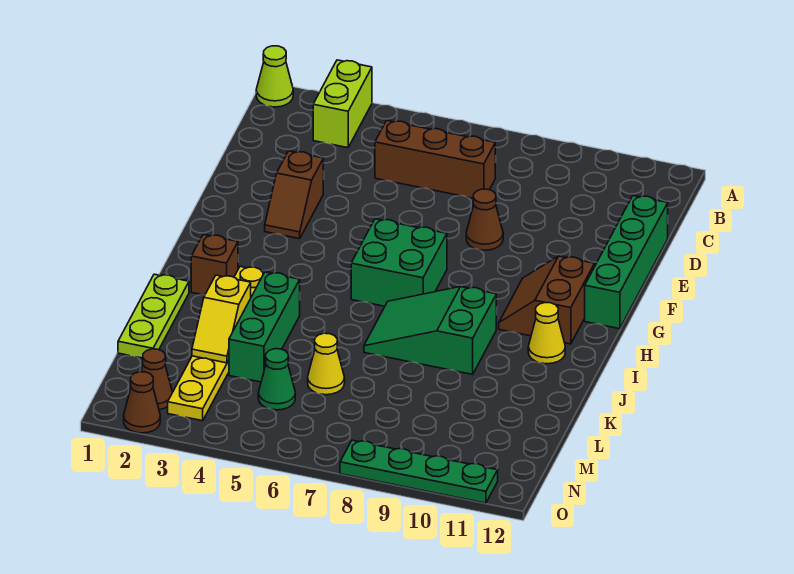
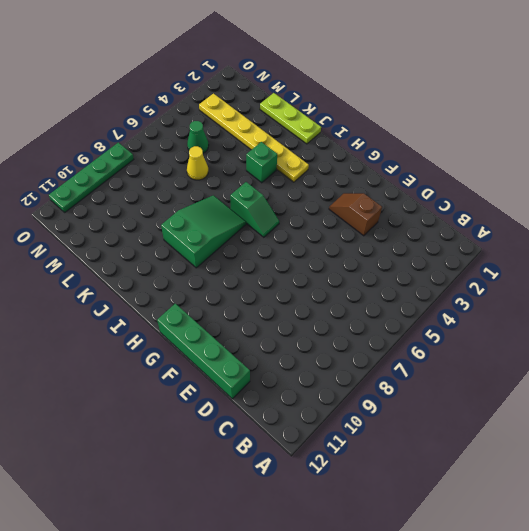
green slope H6:I6 level 1 top I -> green brick G6:H7 level 1
green brick J4 level 1 -> green brick J4:L4 level 1
none -> lime cone A1 level 1
none -> lime brick A3:B3 level 1
none -> brown brick C5:C7 level 1

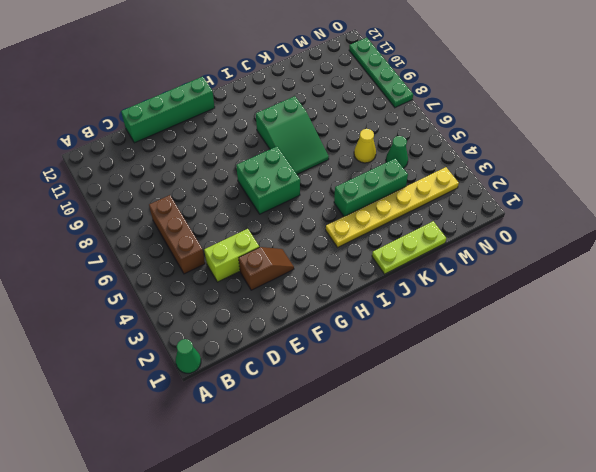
green cone A1 level 1 -> lime cone A1 level 1
lime brick D4:E4 level 1 -> lime brick A3:B3 level 1
none -> brown cone E8 level 1
none -> brown slope G10:H11 level 1 top 11
none -> brown brick I2 level 1

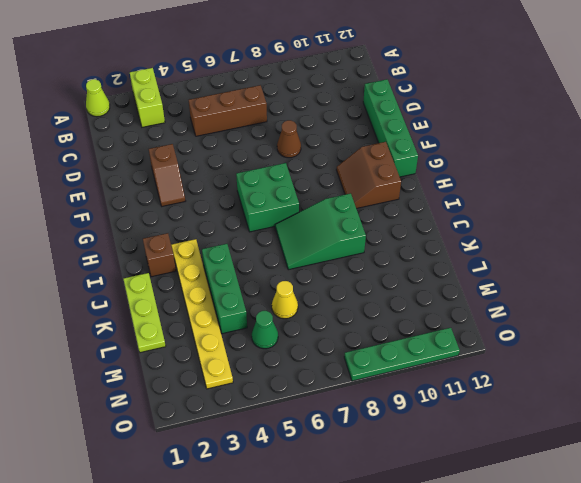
none -> yellow cone I11 level 1
none -> brown cone N2 level 1
none -> brown cone O2 level 1

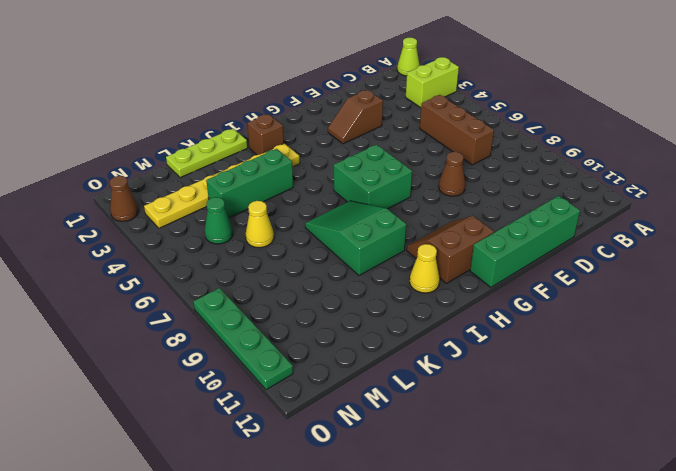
none -> brown cone N2 level 1
none -> yellow slope K3:L3 level 2 top K

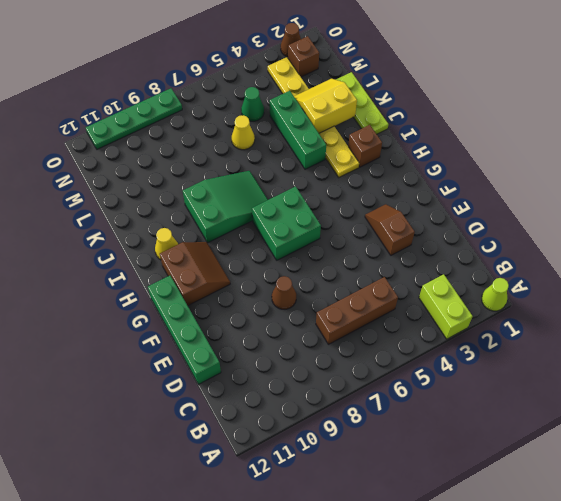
yellow slope K2:L3 level 2 top K -> yellow slope K3:L3 level 2 top K
brown brick N2 level 1 -> brown cone N2 level 1

